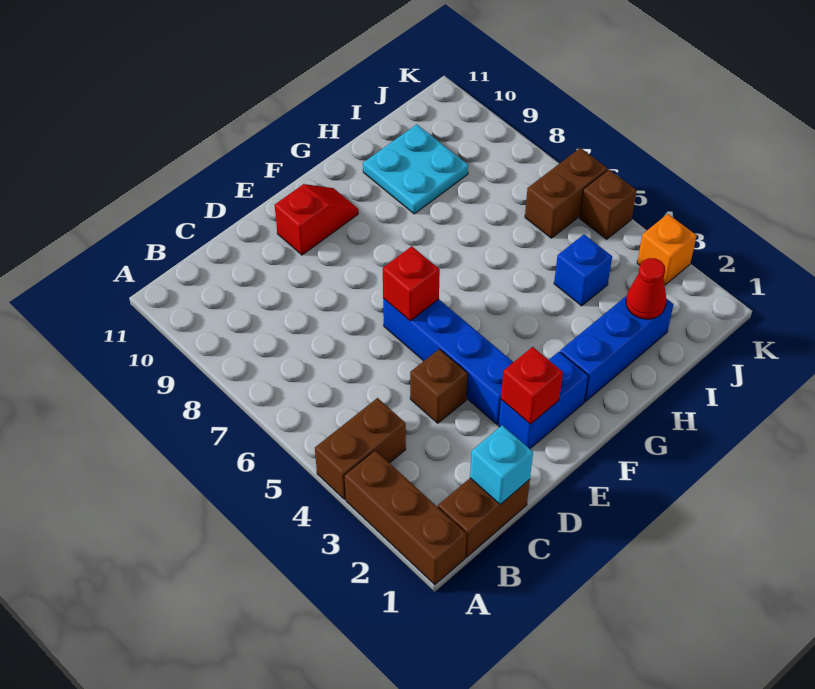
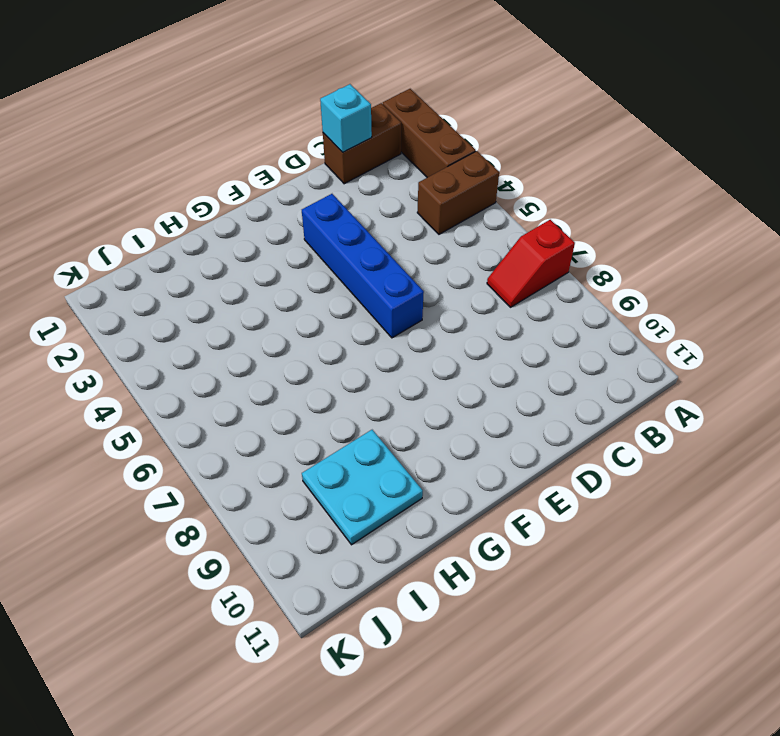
red slope A7:B7 level 1 top A -> red slope E10:F10 level 1 top E
none -> brown brick D4 level 1
none -> blue brick E2:F2 level 1
none -> blue brick G2:I2 level 1

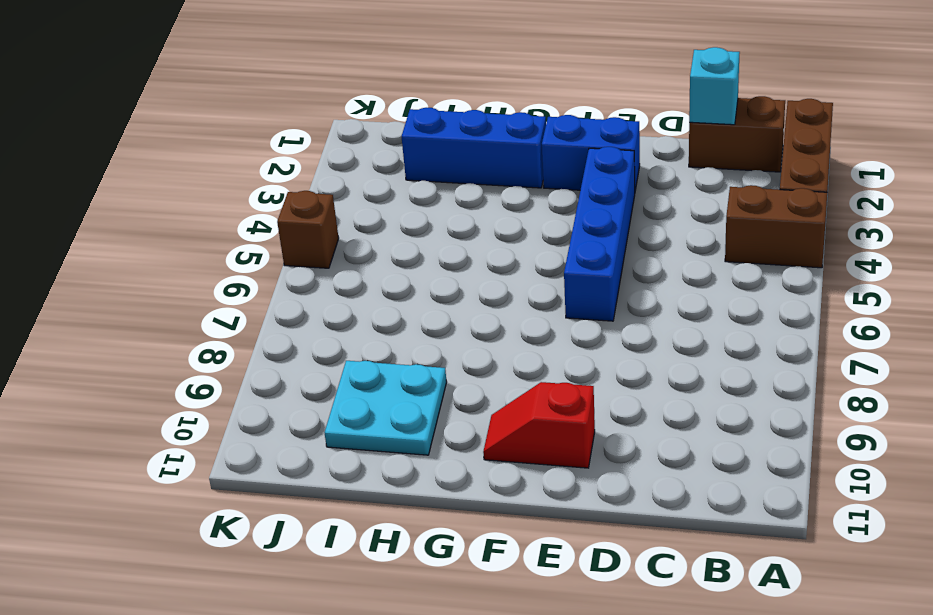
none -> brown brick D4 level 1
none -> blue brick I4 level 1
none -> brown brick J6:K6 level 1

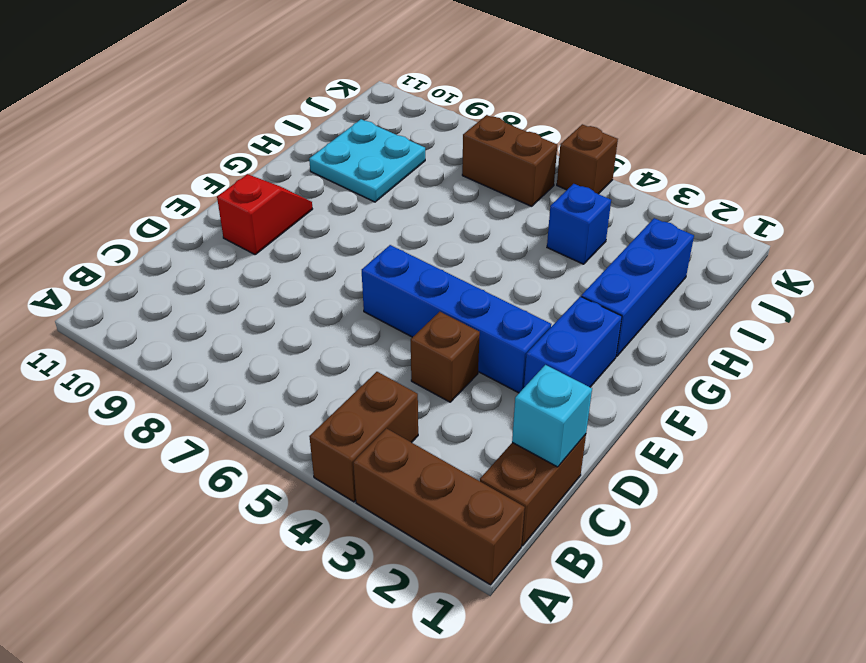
brown brick J6:J7 level 1 -> brown brick J6:K6 level 1
none -> orange brick K3 level 1
none -> red brick E2 level 2
none -> red brick E6 level 2

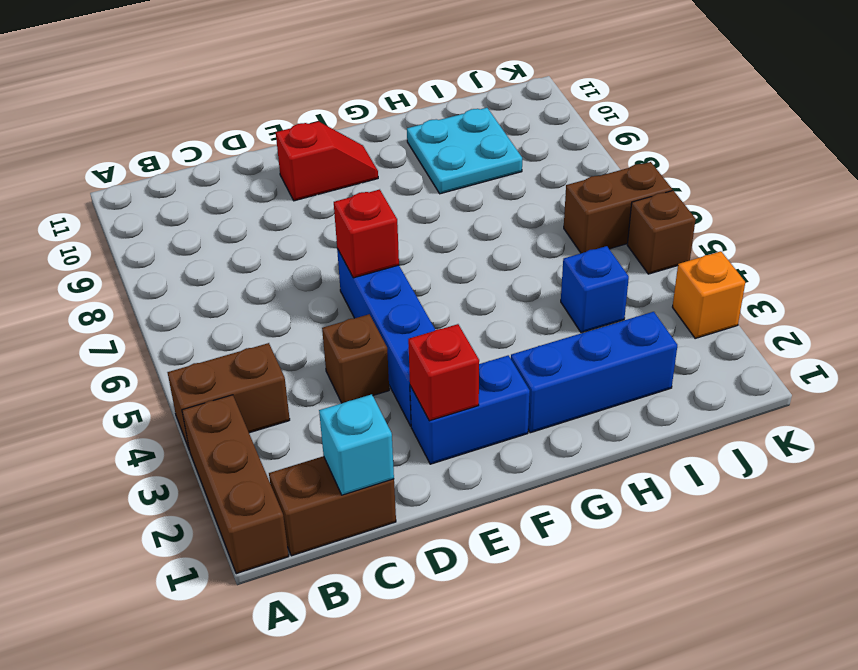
none -> red cone I2 level 2

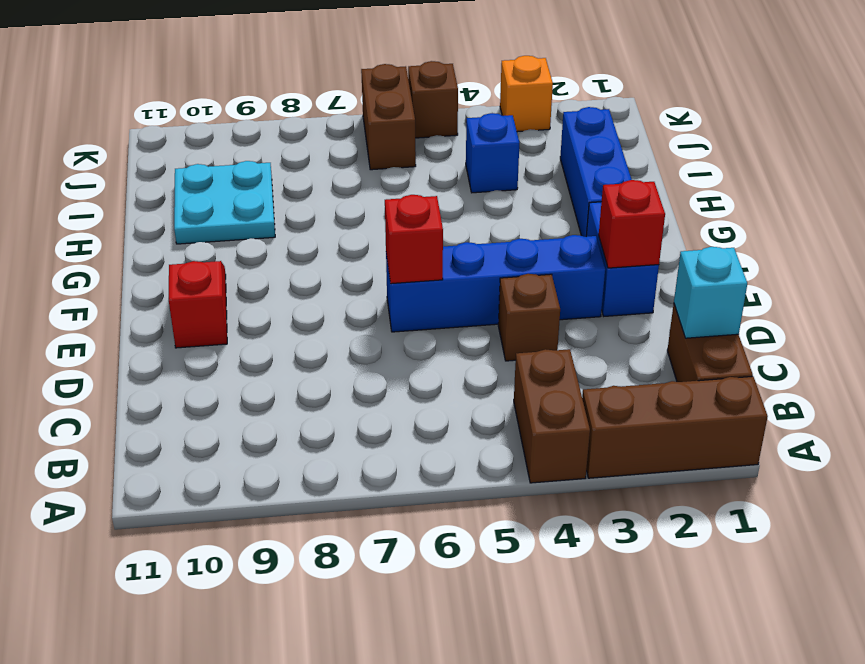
none -> red cone I2 level 2

